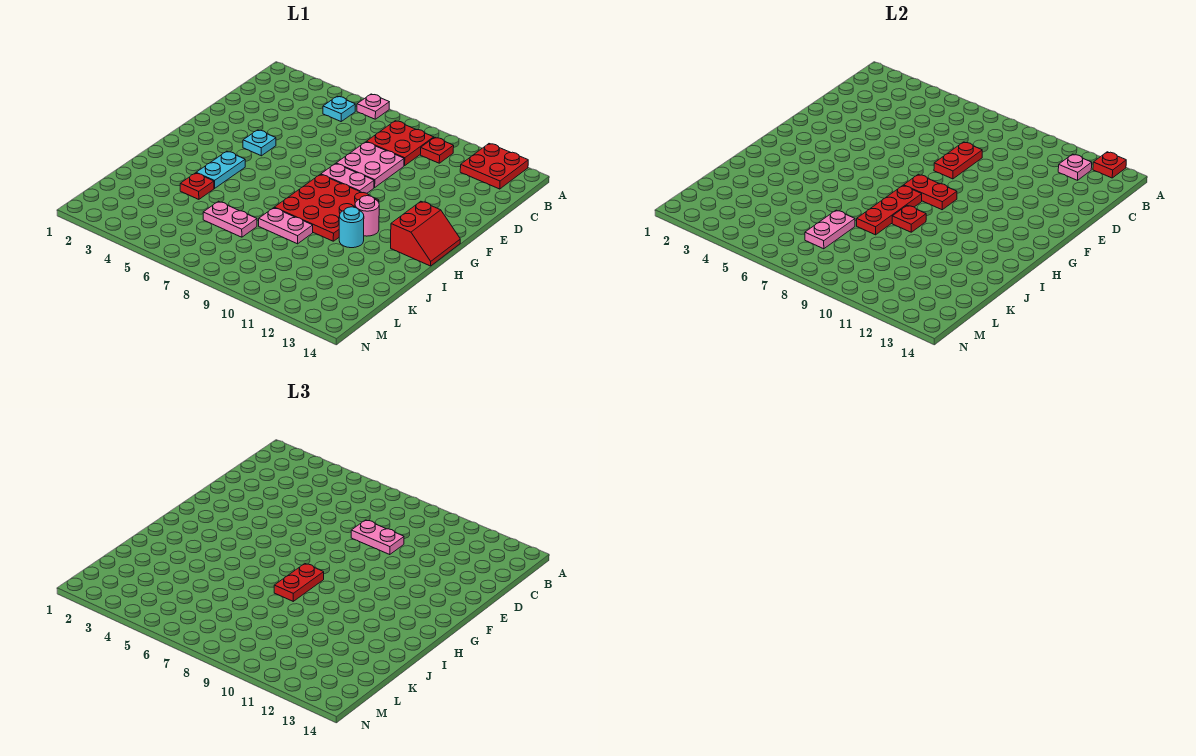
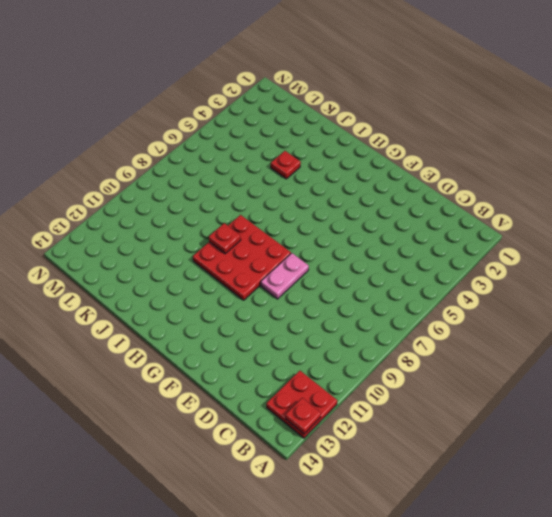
none -> pink plate A6 level 1
none -> cyan plate B5 level 1
none -> red plate B8:C9 level 1

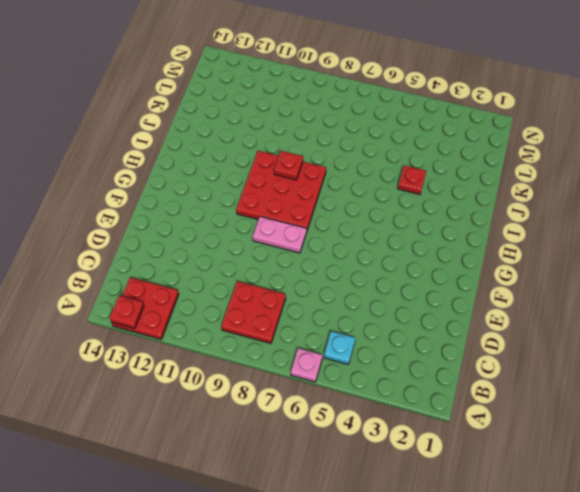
none -> red plate B10 level 1
none -> pink plate D8:E9 level 1
none -> cyan plate F4 level 1

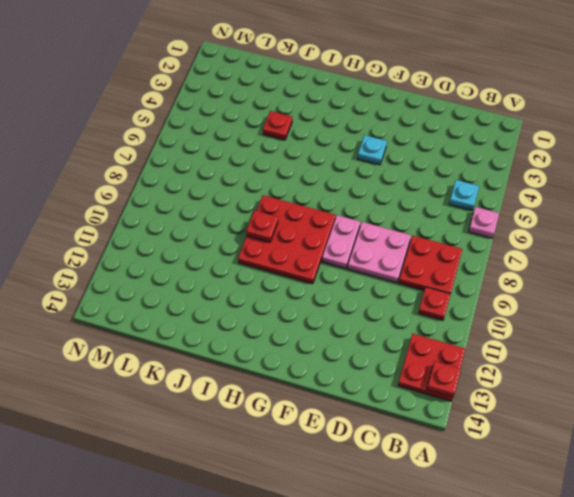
none -> red slope G13:H14 level 1 top 13
none -> cyan plate H4:I4 level 1
none -> pink round brick H11 level 1

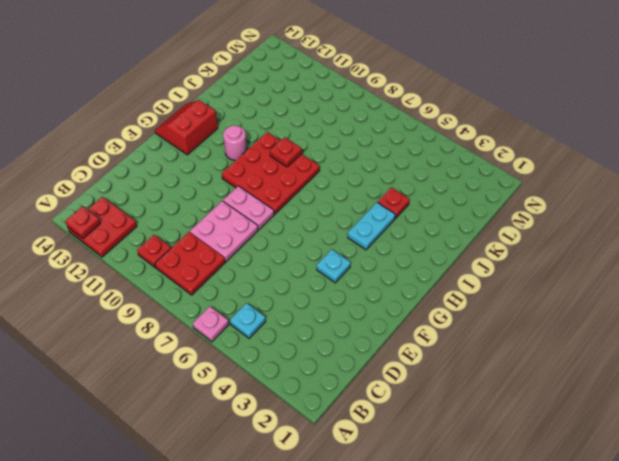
none -> cyan round brick I11 level 1
none -> pink plate J8:J9 level 1
none -> pink plate K6:K7 level 1

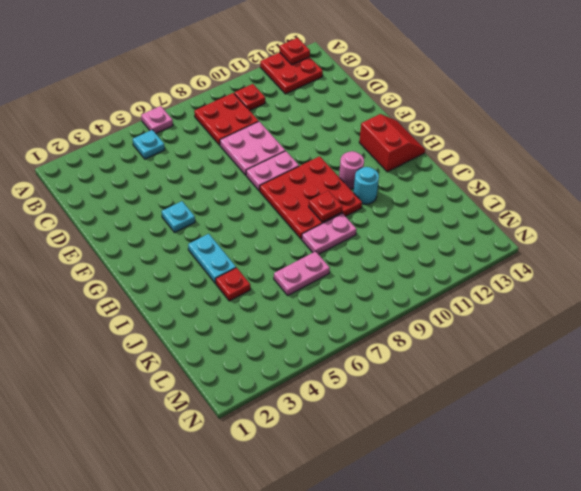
none -> pink plate B12 level 2
none -> red plate D8:E8 level 2
none -> red plate G8:G9 level 2

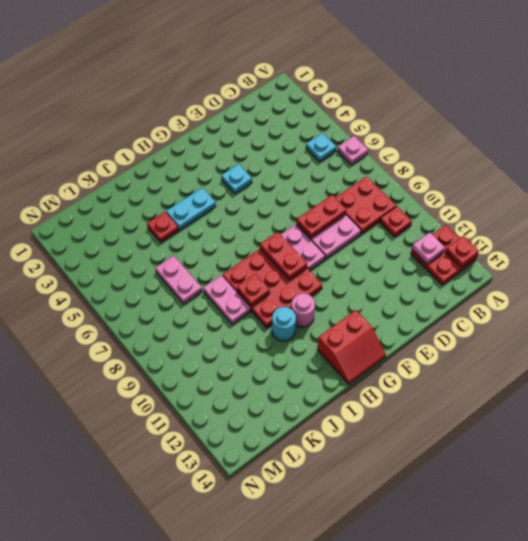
none -> red plate H8:J8 level 2
none -> pink plate K7:L7 level 2
none -> pink plate D8:D9 level 3

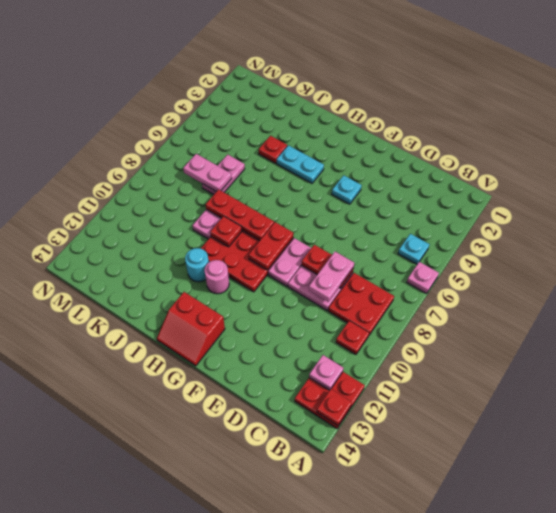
none -> red plate H8:I8 level 3

